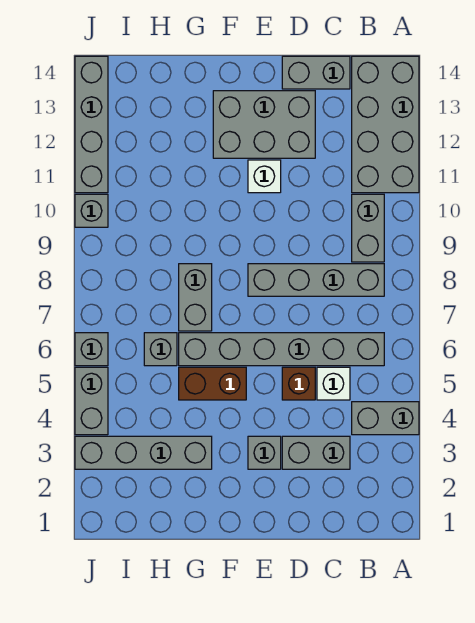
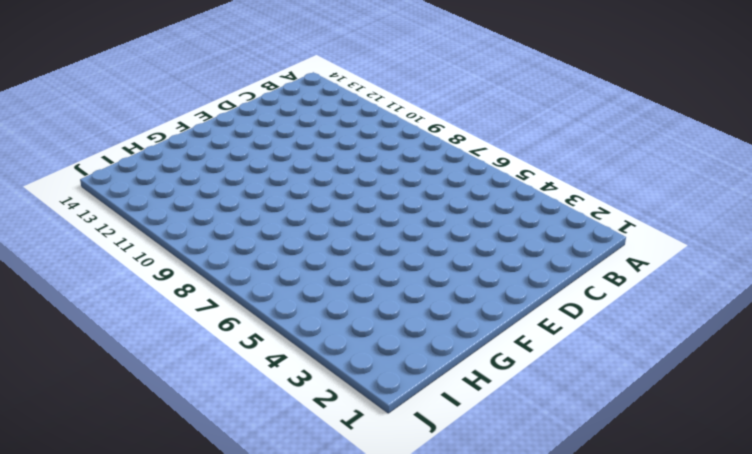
none -> grey brick A4:B4 level 1
none -> grey brick A11:B14 level 1
none -> grey brick B6:G6 level 1

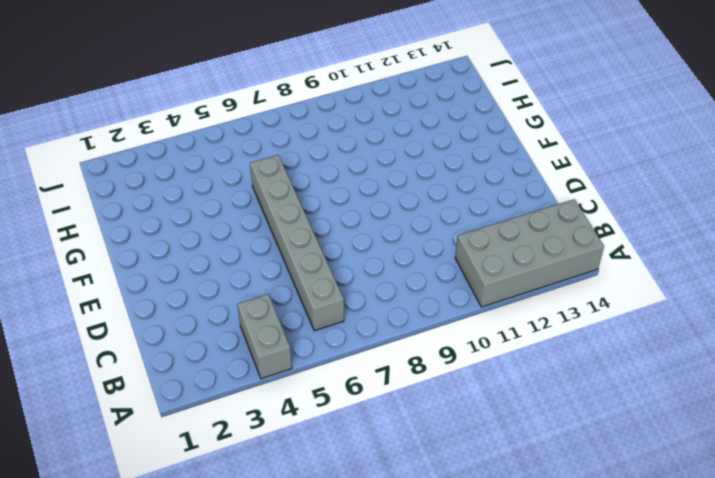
none -> grey brick B8:E8 level 1
none -> grey brick B9:B10 level 1
none -> grey brick C3:D3 level 1

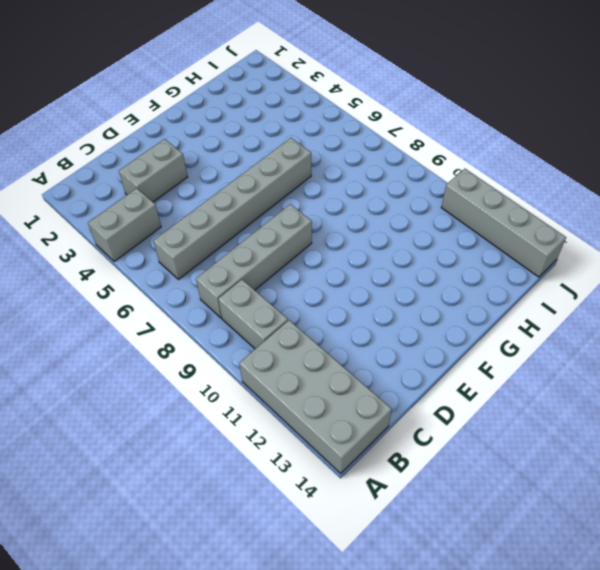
none -> white brick C5 level 1
none -> grey brick C14:D14 level 1
none -> brown brick D5 level 1

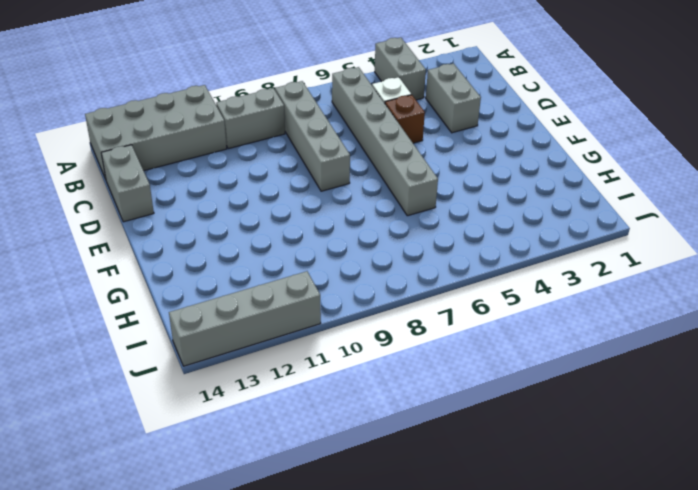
none -> grey brick D12:F13 level 1
none -> grey brick E3 level 1
none -> white brick E11 level 1

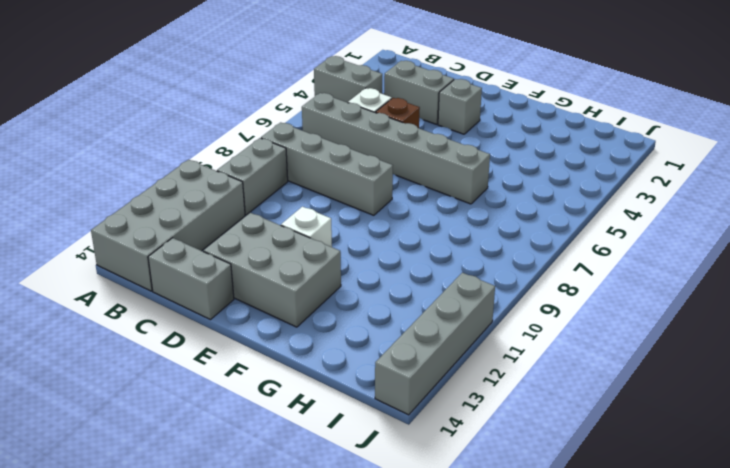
none -> brown brick F5:G5 level 1
none -> grey brick G3:J3 level 1
none -> grey brick G7:G8 level 1

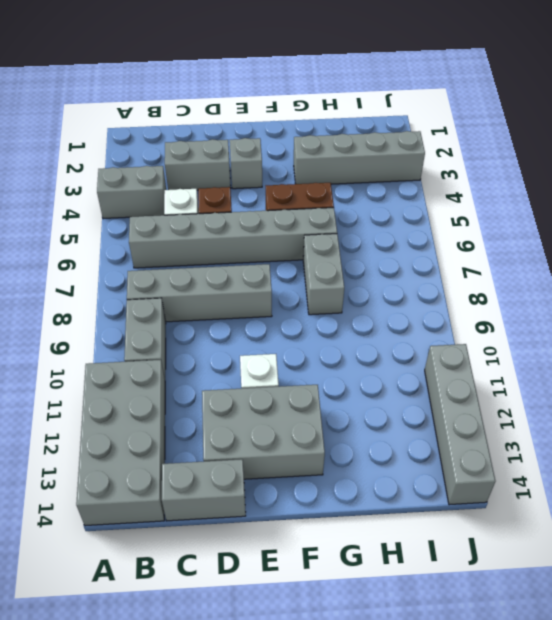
none -> grey brick H6 level 1
none -> grey brick J4:J5 level 1
none -> grey brick J6 level 1

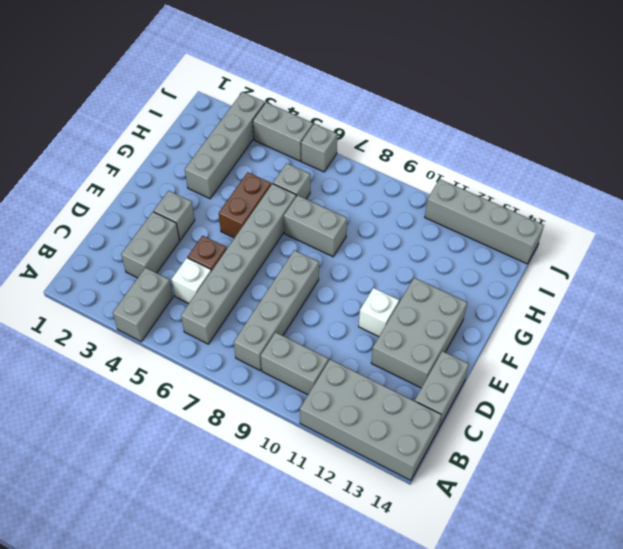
none -> grey brick J10 level 1

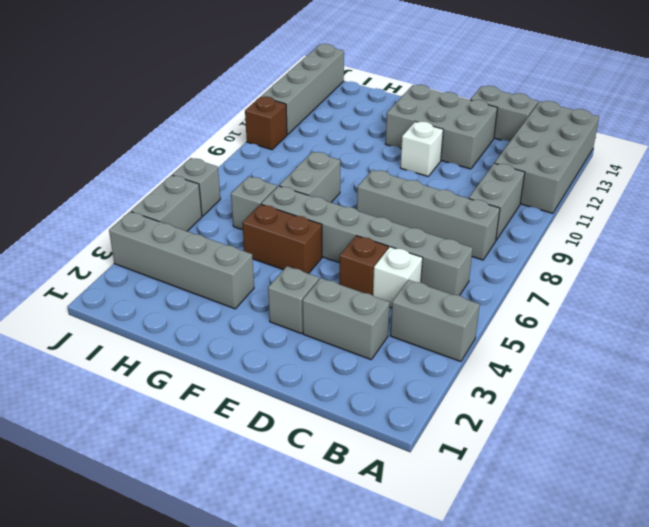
brown brick J10 level 1 -> grey brick J10 level 1

